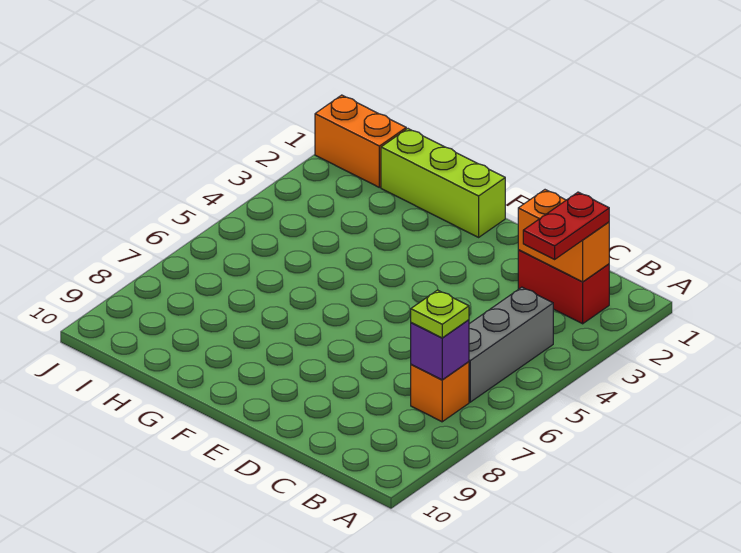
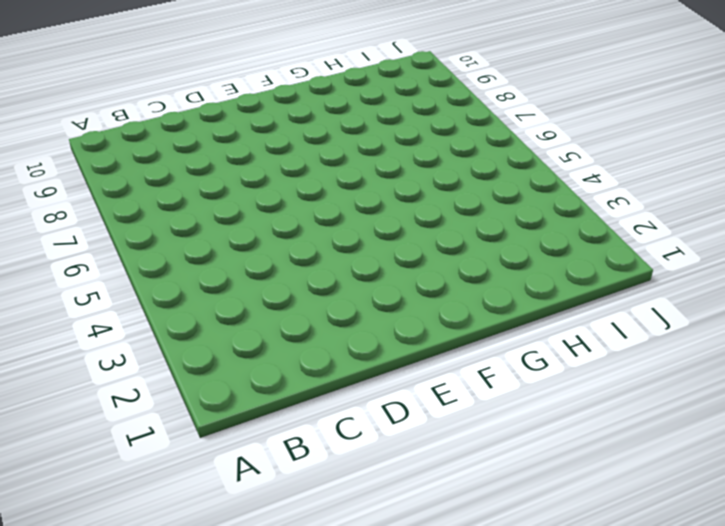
none -> red brick B2:C2 level 1
none -> grey brick B4:B6 level 1

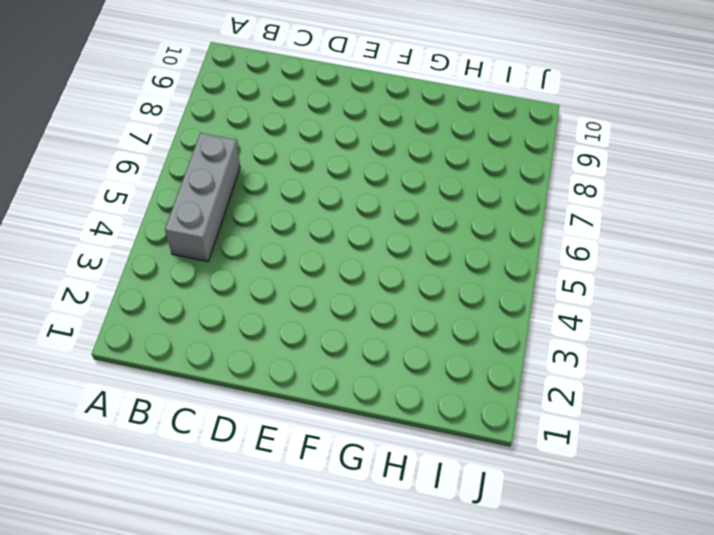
none -> red brick B2:C2 level 1
none -> orange brick B7 level 1

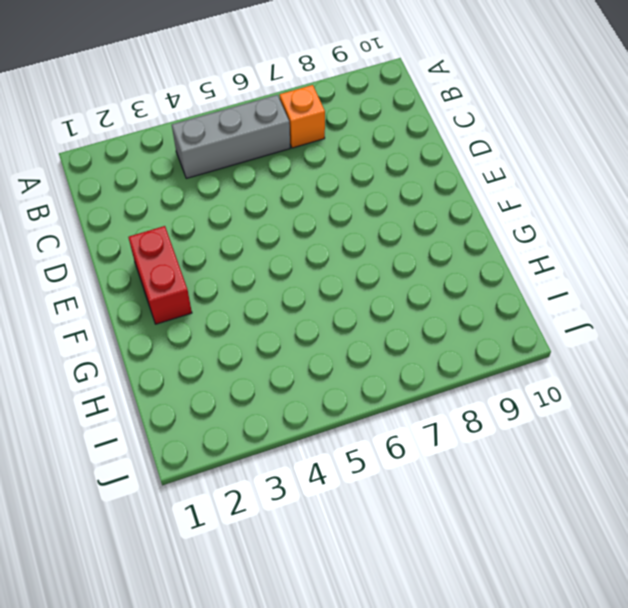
red brick E2:F2 level 1 -> red brick B2:C2 level 1
none -> lime brick F1:H1 level 1
none -> orange brick I1:J1 level 1

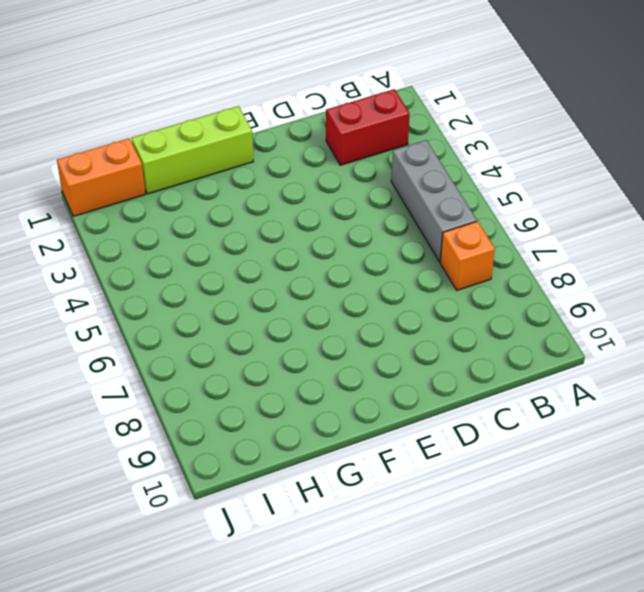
none -> orange brick B2:C2 level 2
none -> purple brick B7 level 2

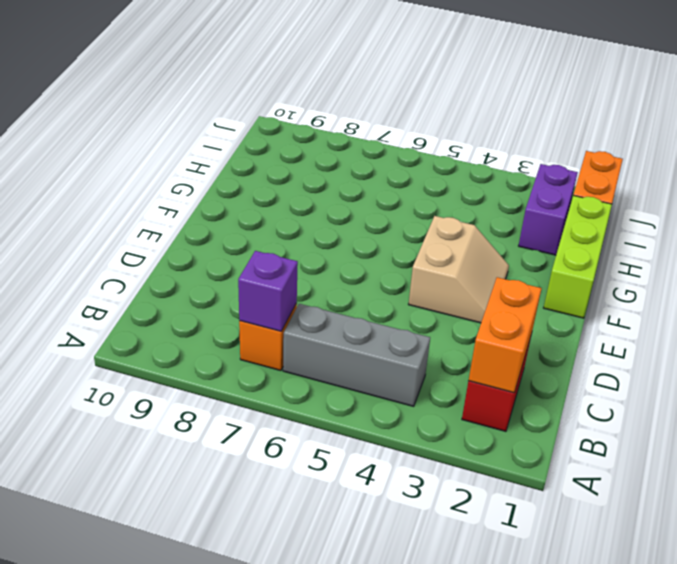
tan slope E3:F4 level 1 top 4 -> none
purple brick H2:I2 level 1 -> none
none -> red plate B2:B3 level 3
none -> lime plate B7 level 3

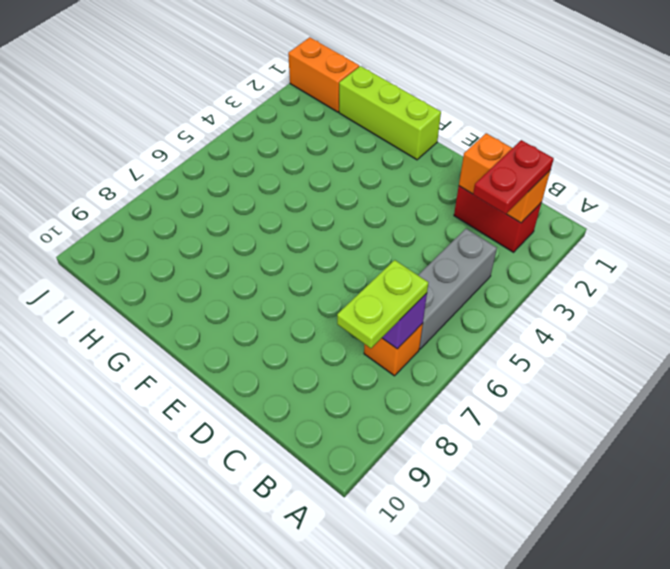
lime plate B7:B8 level 3 -> lime plate B7 level 3

